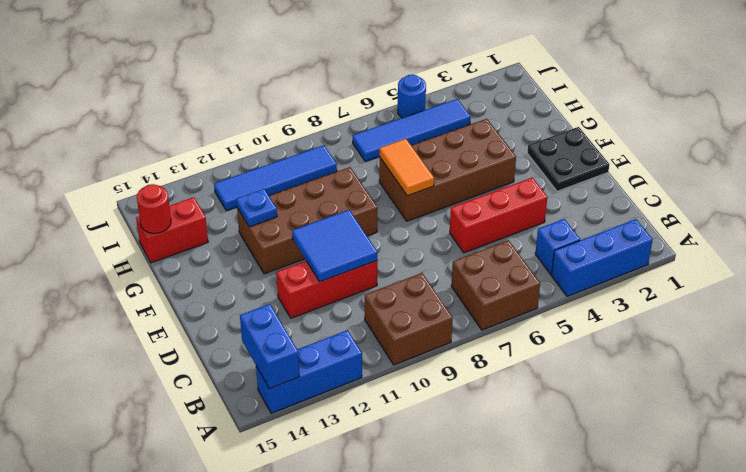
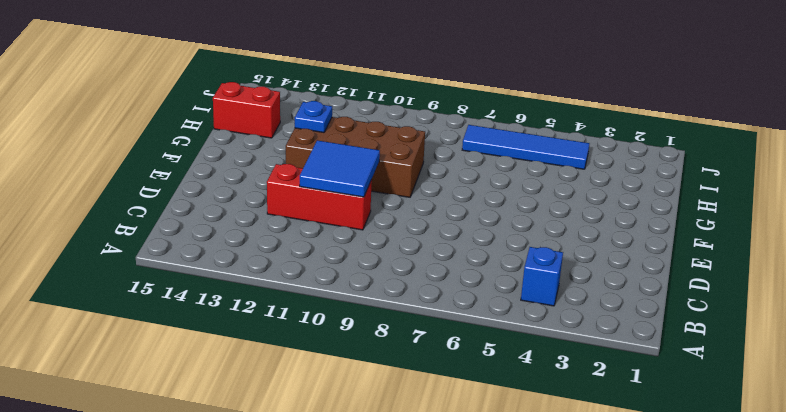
none -> blue brick A2:A4 level 1
none -> brown brick A6:B7 level 1
none -> brown brick A9:B10 level 1

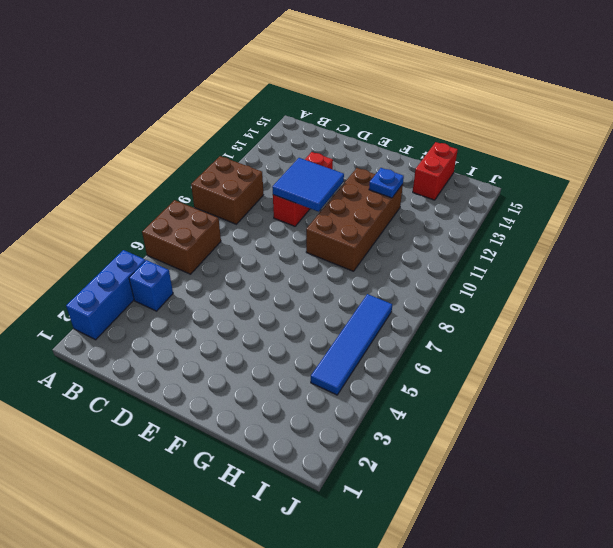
none -> blue brick A12:A14 level 1
none -> red brick D4:D6 level 1
none -> black plate E1:F2 level 1

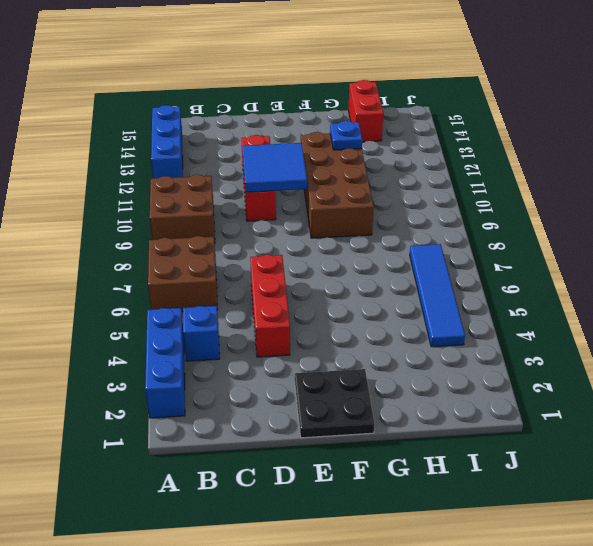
none -> brown brick F4:G7 level 1
none -> blue tile I9:I12 level 1
none -> blue round brick J5 level 1

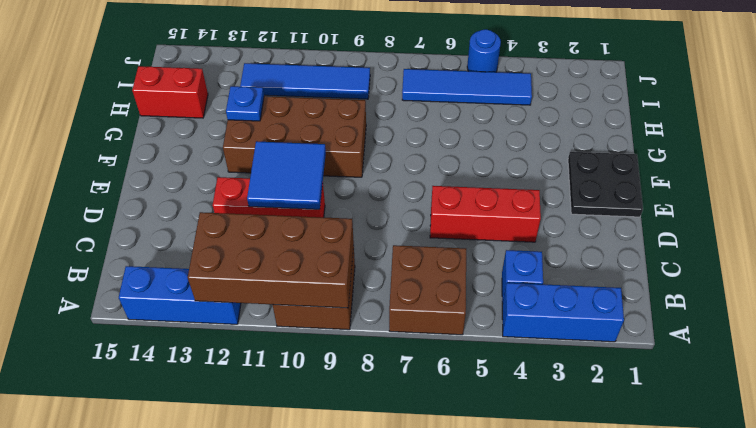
brown brick A9:B12 level 2 -> brown brick F4:G7 level 1
none -> blue brick A14:B14 level 2
none -> orange tile F7:G7 level 2
none -> red round brick H15 level 2

